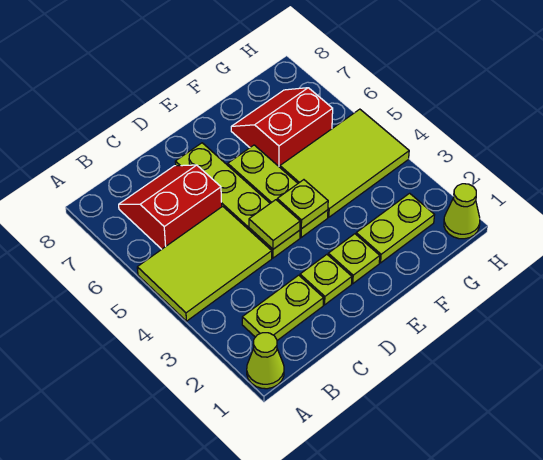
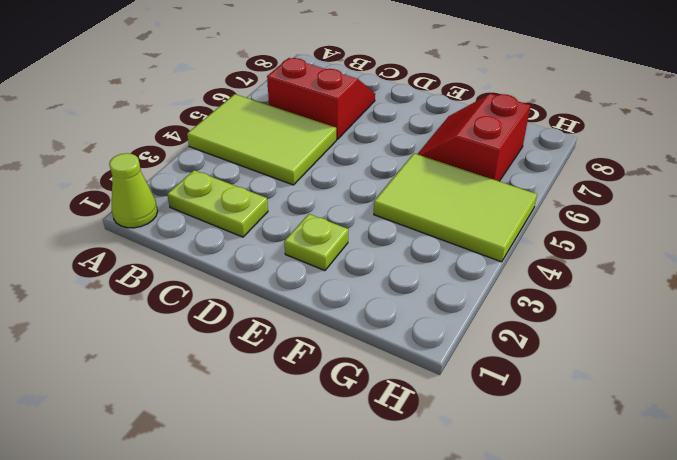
red slope F6:G7 level 1 top G -> red slope F6:G7 level 1 top 6
none -> lime plate D2 level 1
none -> lime plate D4:D7 level 1
none -> lime plate E4:E6 level 1

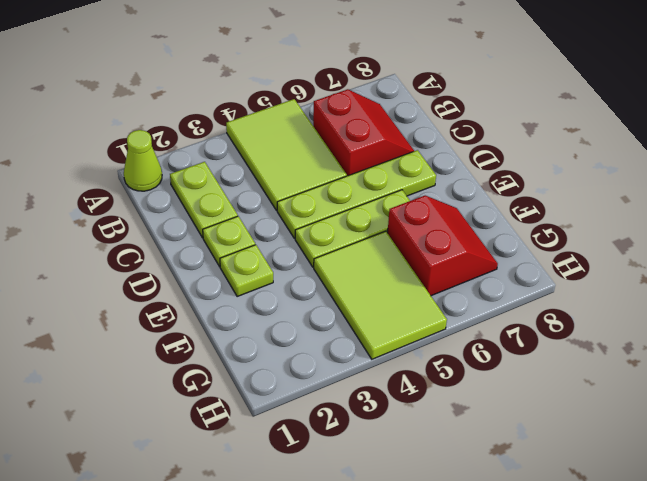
none -> lime plate F2:G2 level 1
none -> lime cone H1 level 1
none -> lime tile D4 level 2

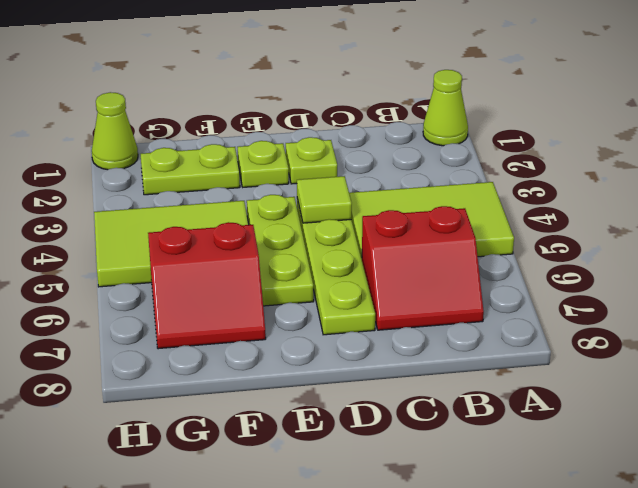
none -> lime plate B2:C2 level 1
none -> lime plate E4 level 2

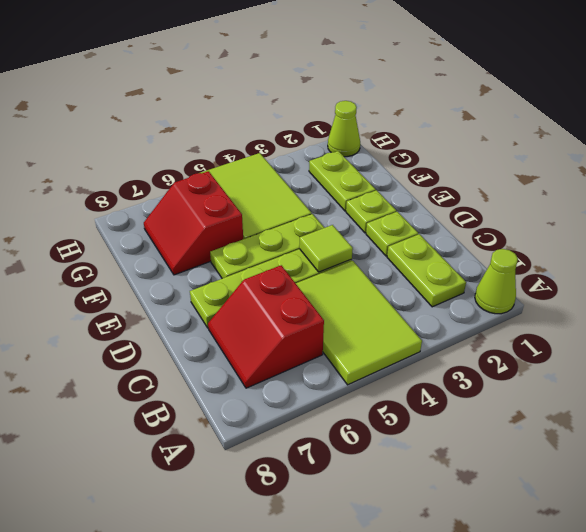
none -> lime plate E4 level 2

